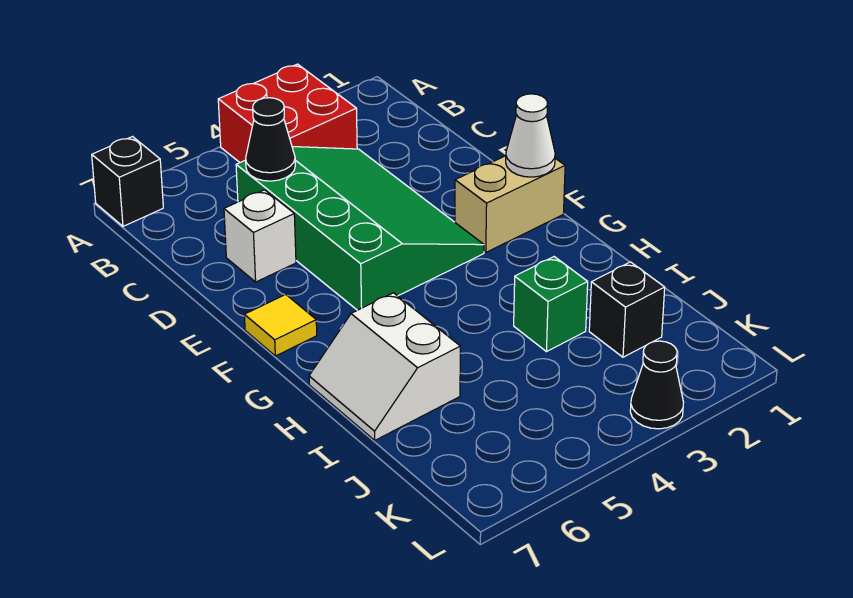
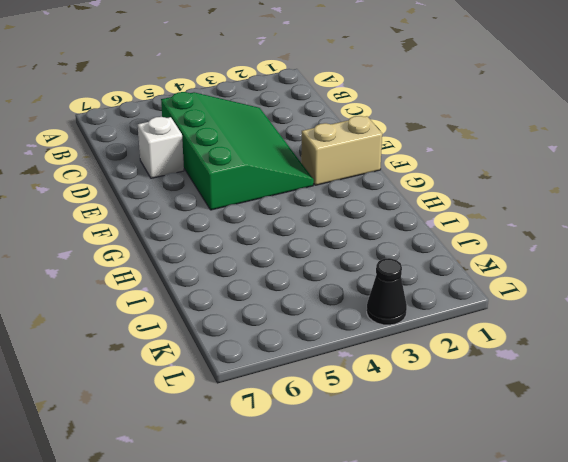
none -> red brick A3:B4 level 1
none -> black brick A7 level 1
none -> yellow tile F7 level 1

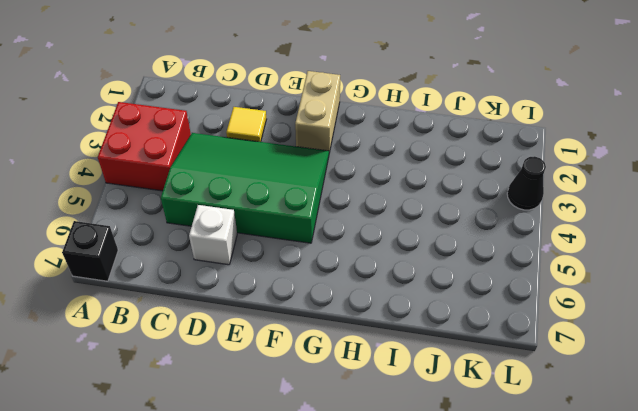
yellow tile D2 level 1 -> yellow tile F7 level 1
none -> white slope H6:I7 level 1 top 6
none -> green brick I3 level 1
none -> black brick J2 level 1

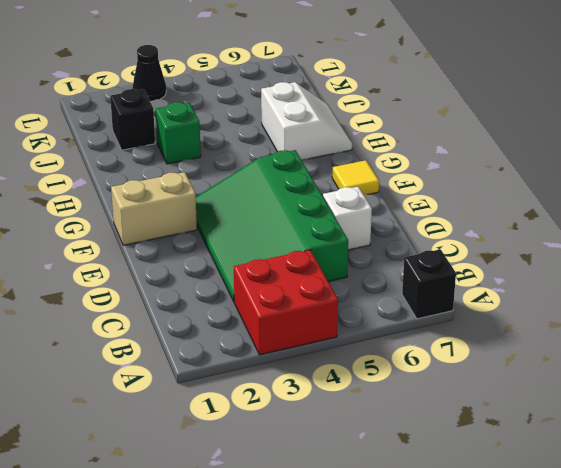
none -> black cone C5 level 2
none -> white cone F1 level 2

